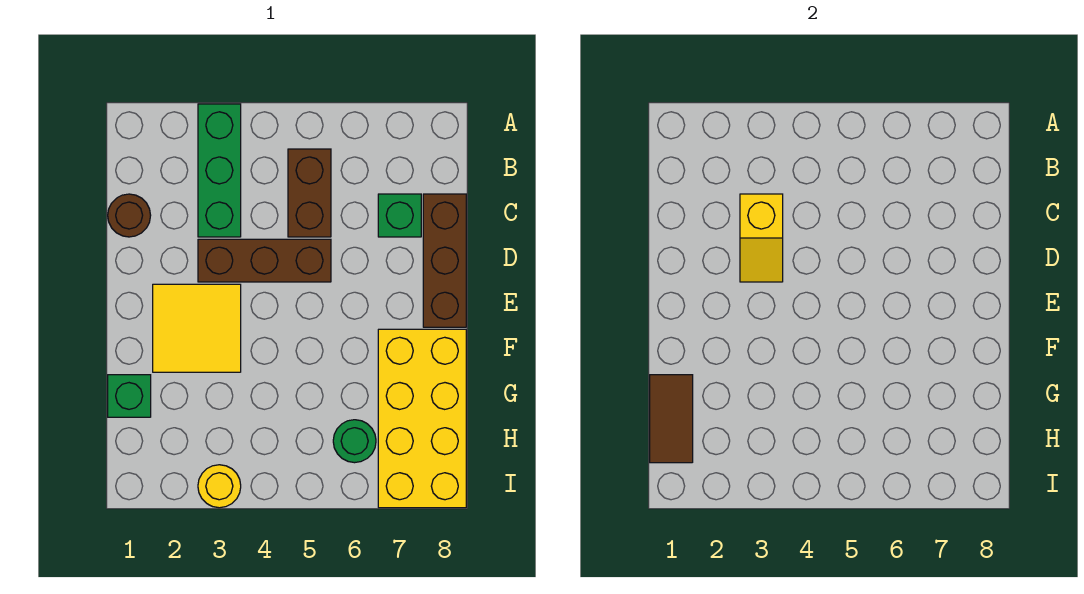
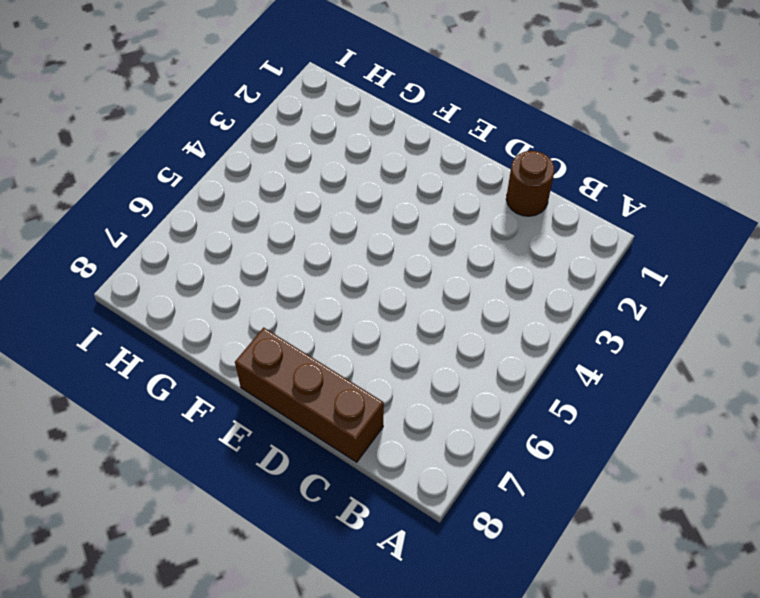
none -> green brick A3:C3 level 1
none -> brown brick B5:C5 level 1
none -> green brick C7 level 1

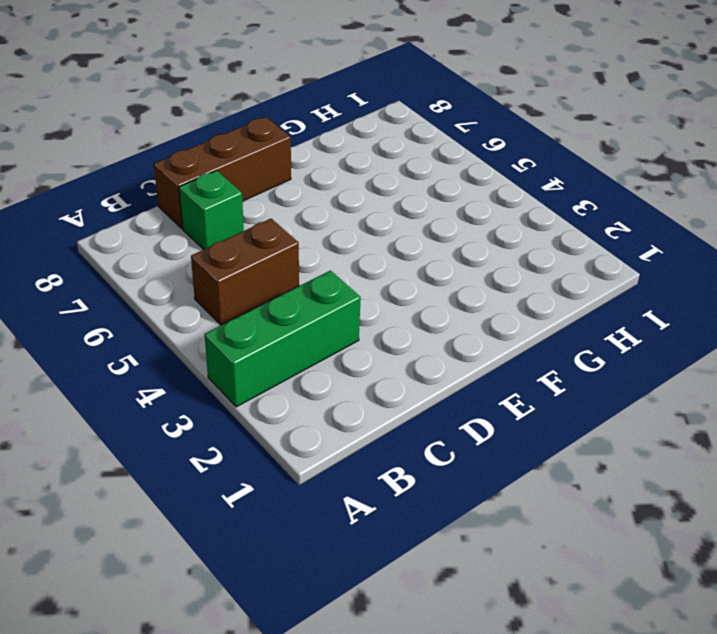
none -> brown round brick C1 level 1
none -> brown brick D3:D5 level 1
none -> yellow tile E2:F3 level 1

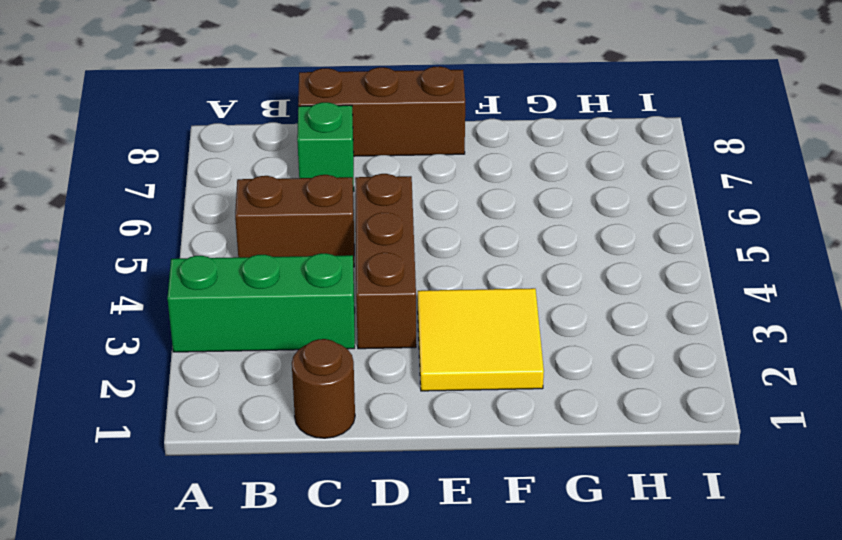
none -> yellow brick F7:I8 level 1
none -> green brick G1 level 1
none -> green round brick H6 level 1

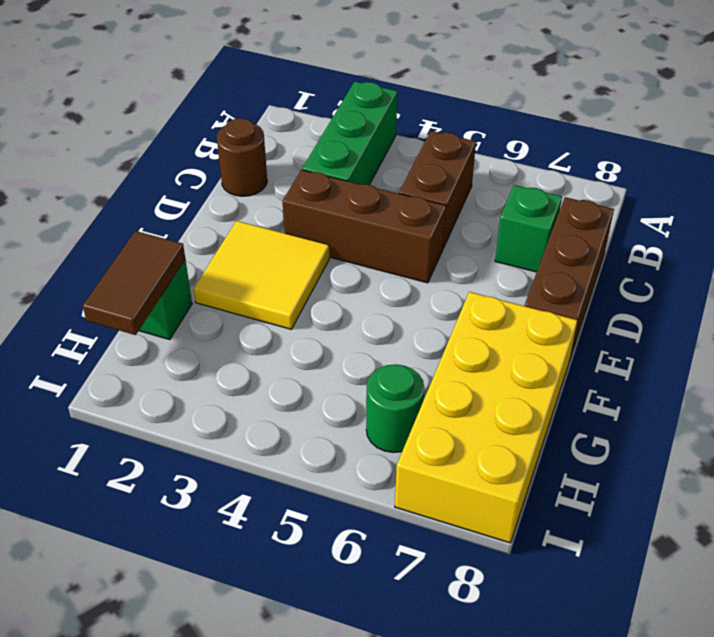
none -> yellow round brick I3 level 1
none -> yellow slope C3:D3 level 2 top C

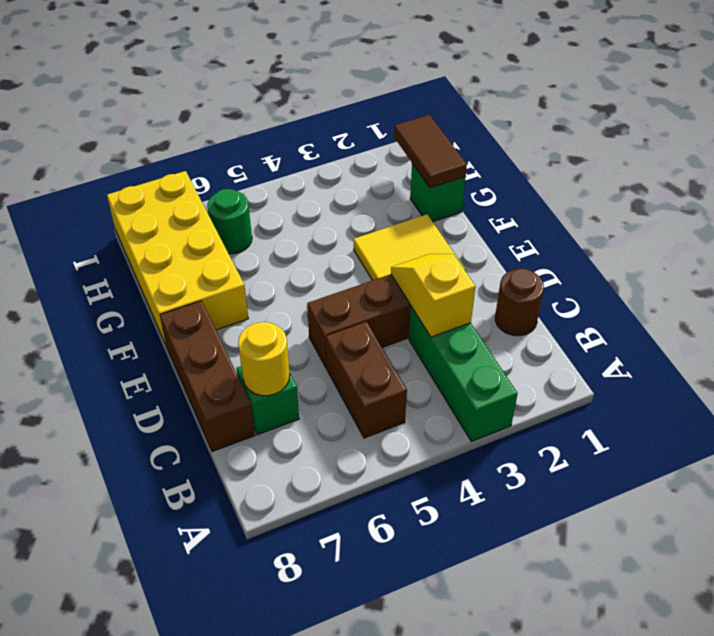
yellow round brick C7 level 2 -> yellow round brick I3 level 1

